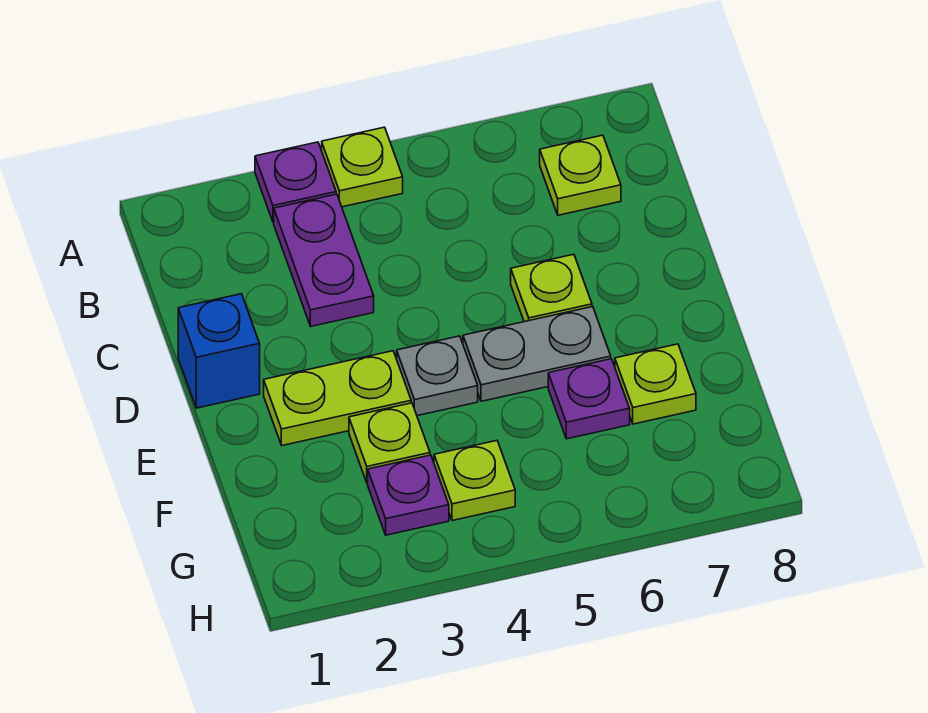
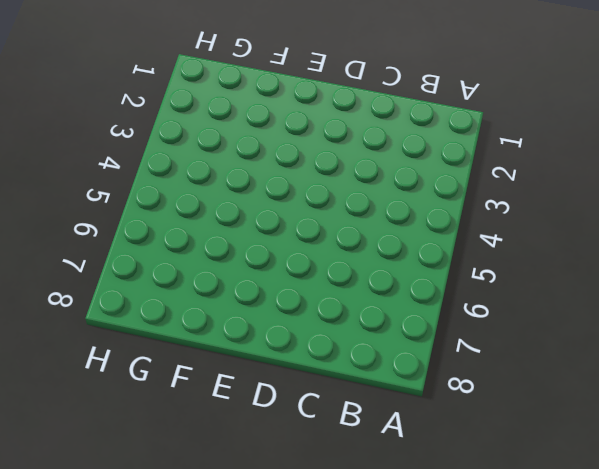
none -> purple plate A3 level 1
none -> lime plate A4 level 1
none -> purple plate B3:C3 level 1

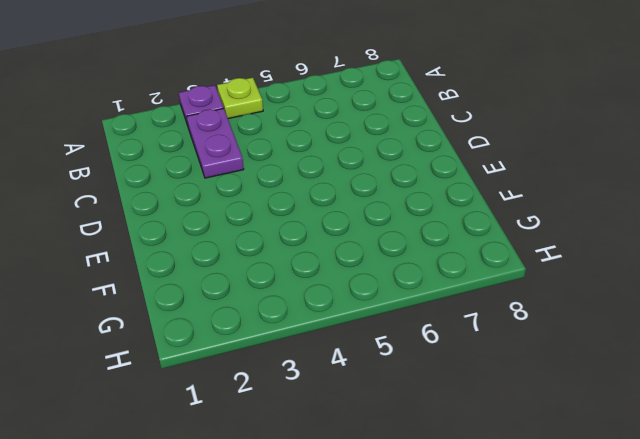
none -> lime plate B7 level 1
none -> blue brick D1 level 1
none -> lime plate D6 level 1

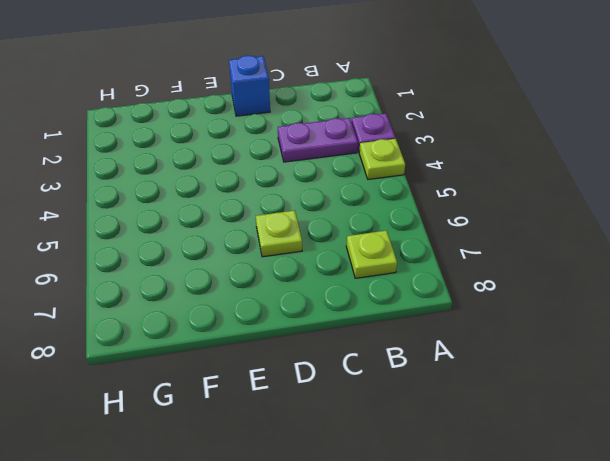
none -> lime plate E2:E3 level 1
none -> grey plate E4 level 1
none -> grey plate E5:E6 level 1

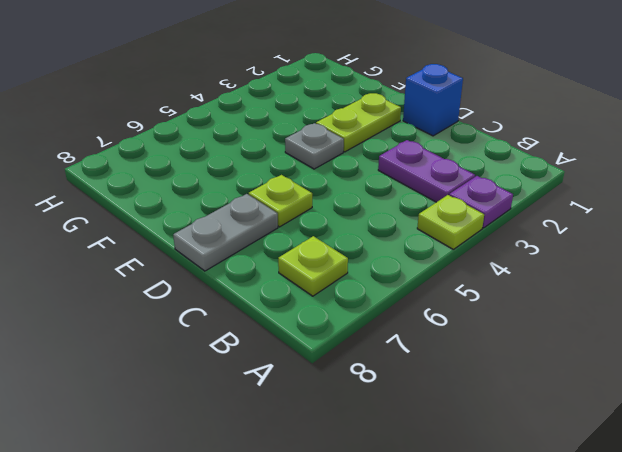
grey plate D7:D8 level 1 -> grey plate E5:E6 level 1
none -> lime plate F3 level 1
none -> purple plate F6 level 1
none -> lime plate F7 level 1

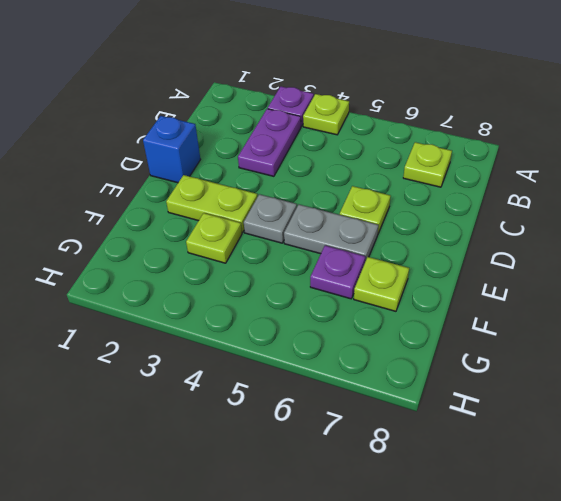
none -> purple plate G3 level 1
none -> lime plate G4 level 1

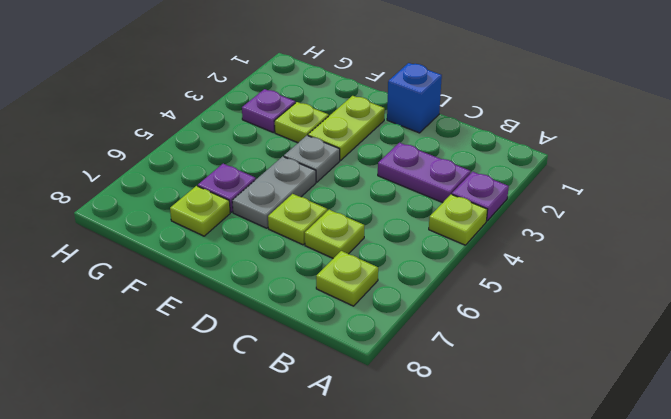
lime plate C6 level 1 -> lime plate G4 level 1

